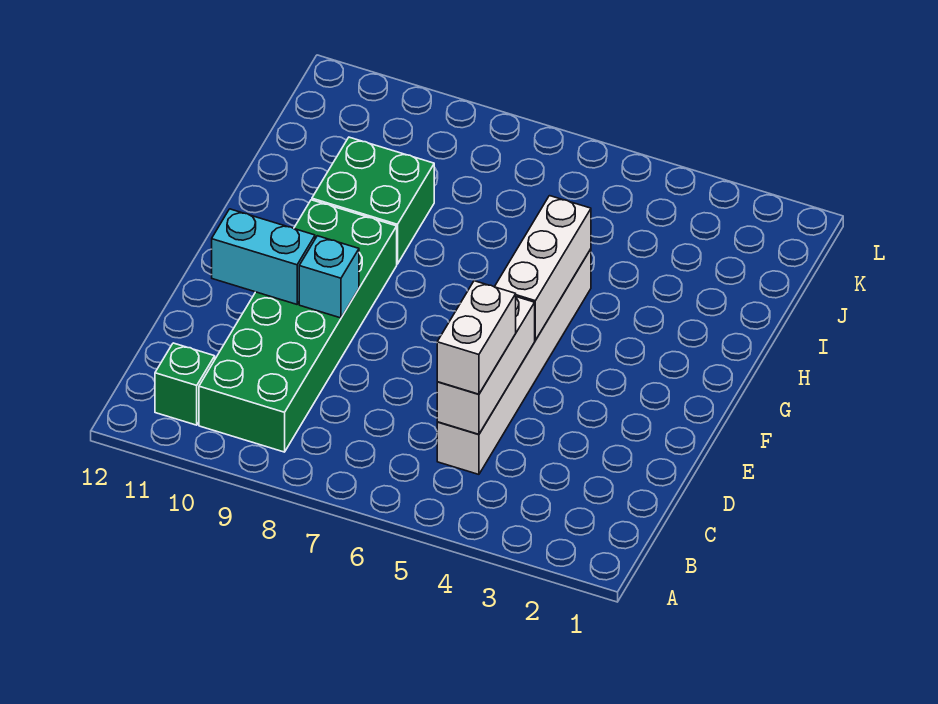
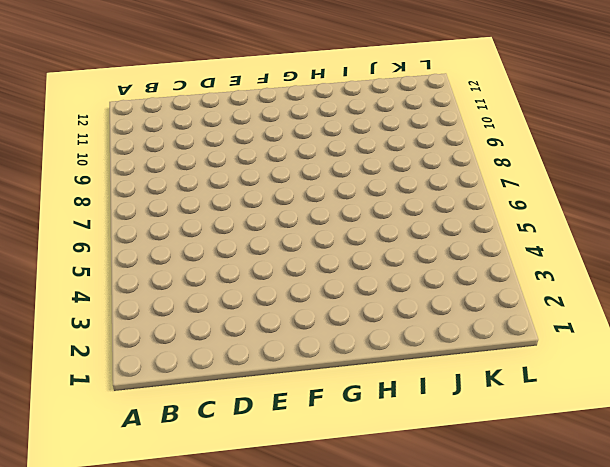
none -> green brick B9:G10 level 1
none -> green brick B11 level 1

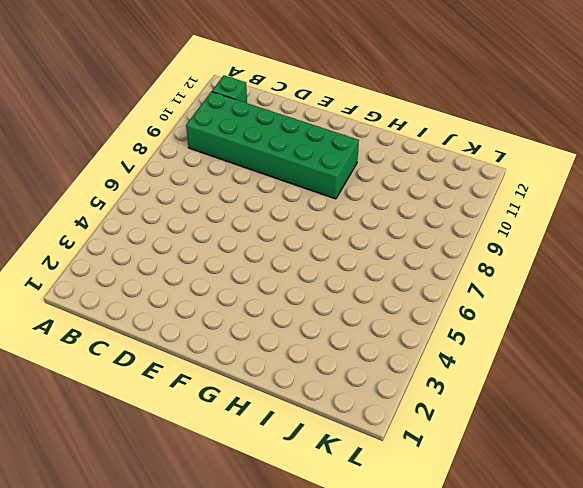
none -> white brick C5:H5 level 1
none -> green brick H9:I10 level 1

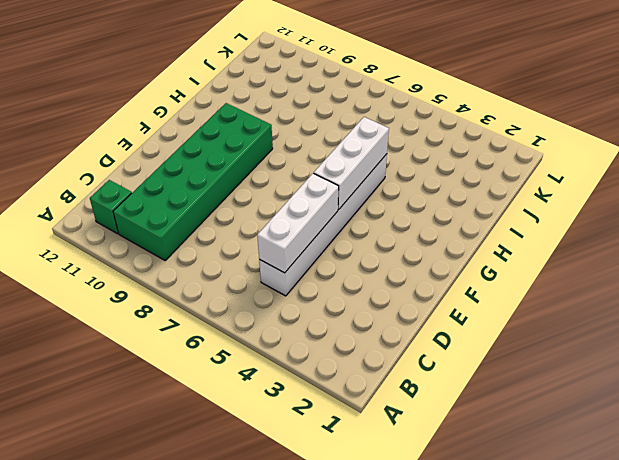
none -> green brick H9:I10 level 1
none -> cyan brick E9 level 2

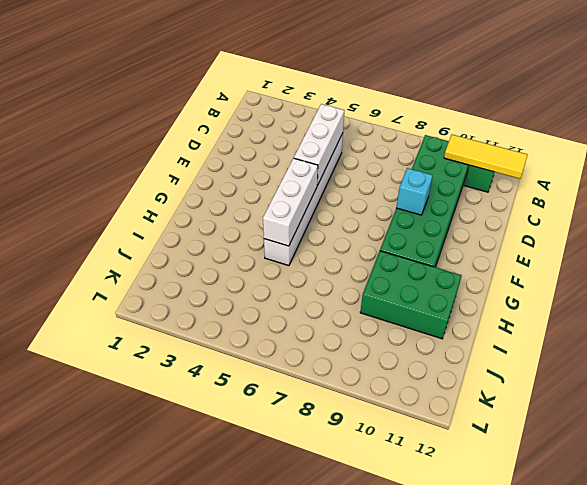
yellow tile B10:B12 level 2 -> none
green brick H9:I11 level 1 -> green brick H9:I10 level 1
none -> cyan brick E10:E11 level 2
none -> white brick C5:D5 level 3

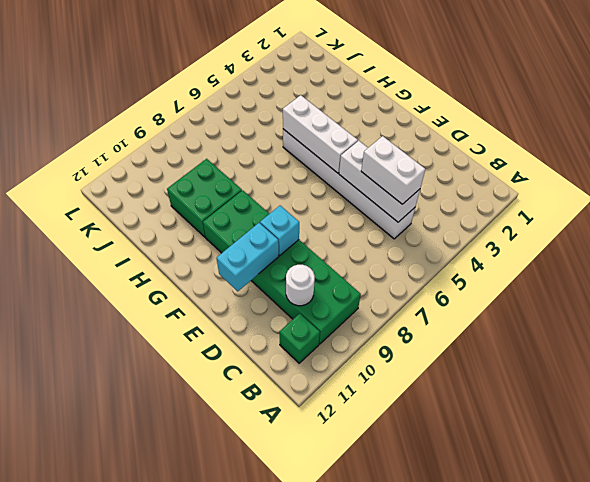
white round brick C10 level 2 -> none

